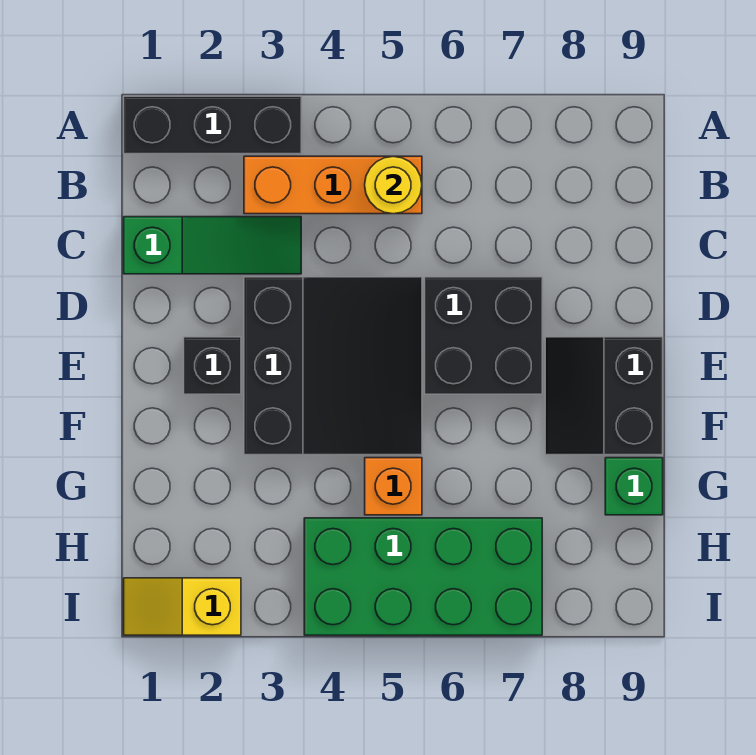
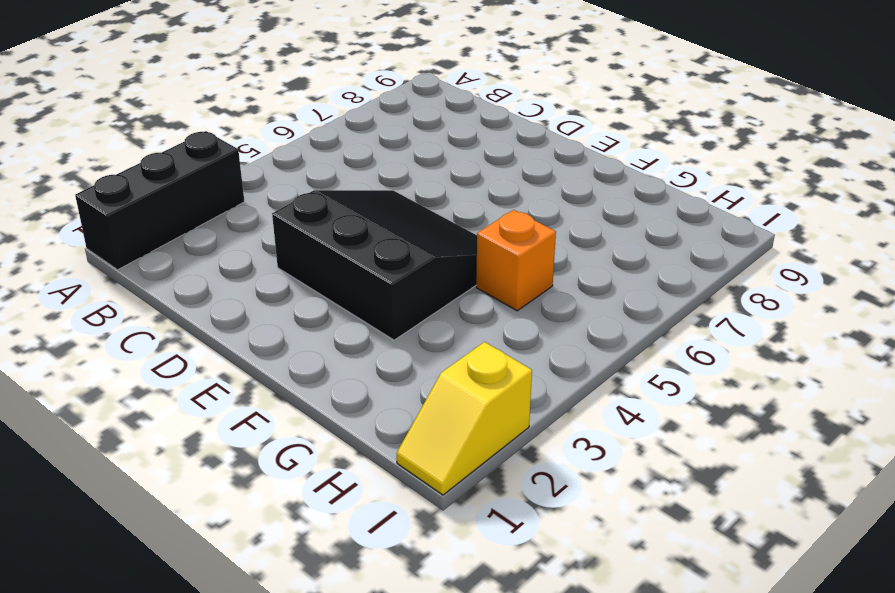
none -> orange brick B3:B5 level 1
none -> green slope C1:C3 level 1 top 1
none -> black brick D6:E7 level 1

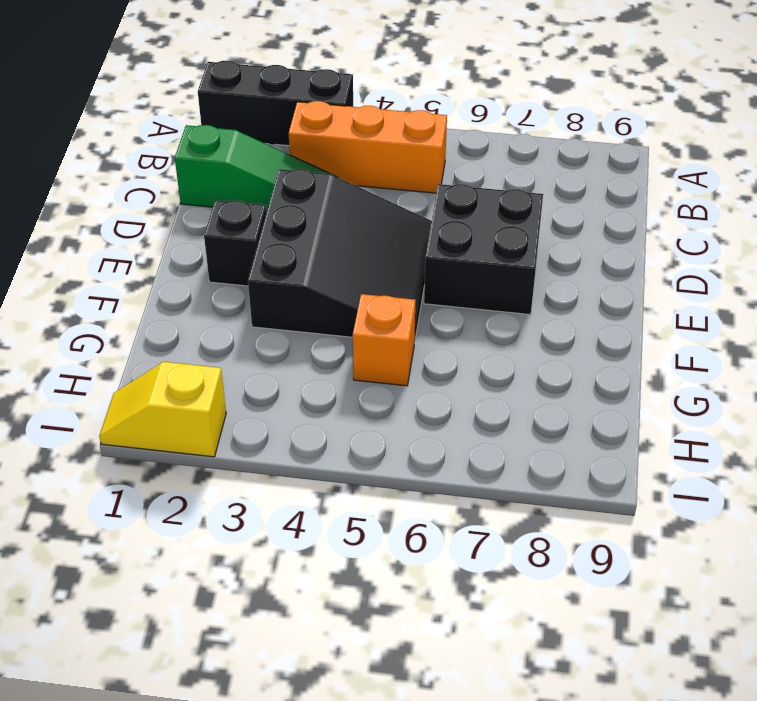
none -> black slope E8:F9 level 1 top 9
none -> green brick G9 level 1
none -> green brick H4:I7 level 1

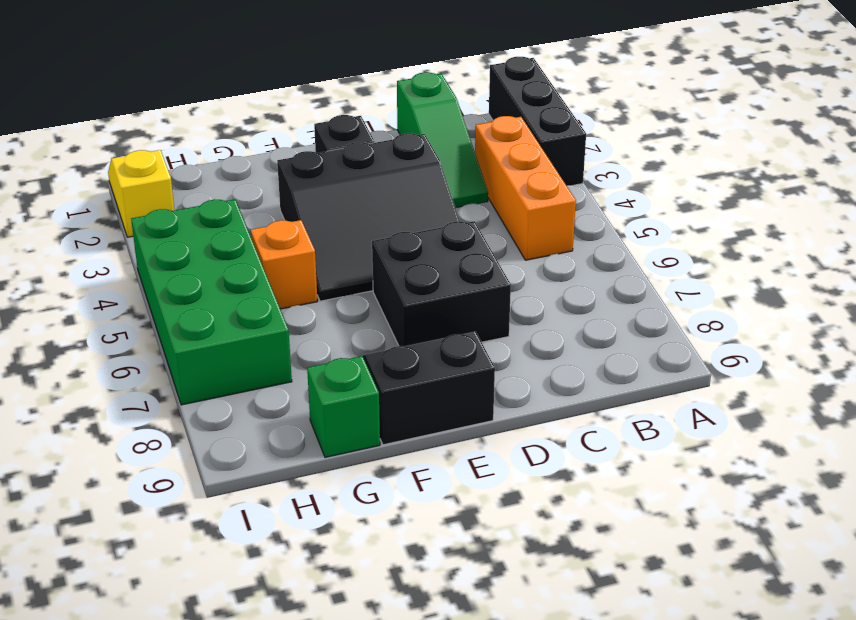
none -> yellow round brick B5 level 2

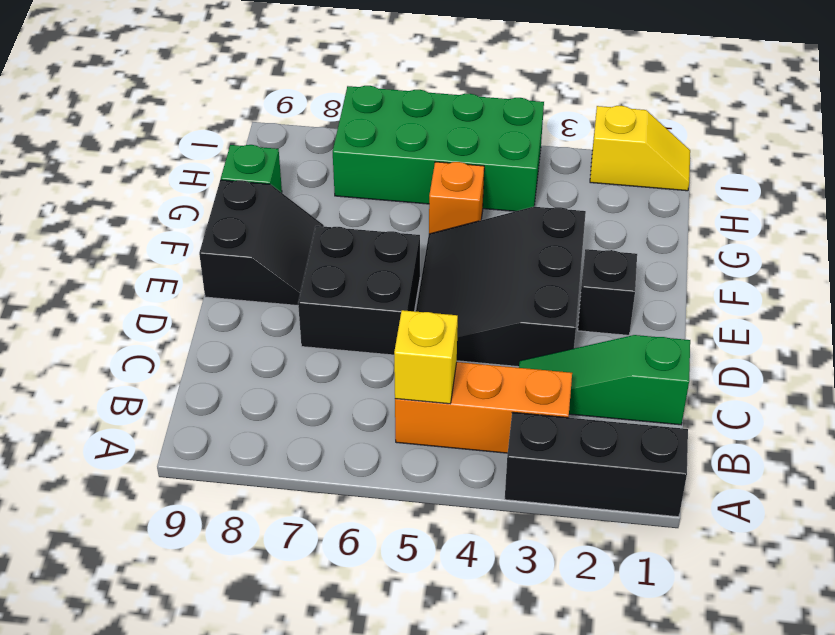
yellow brick B5 level 2 -> yellow round brick B5 level 2

